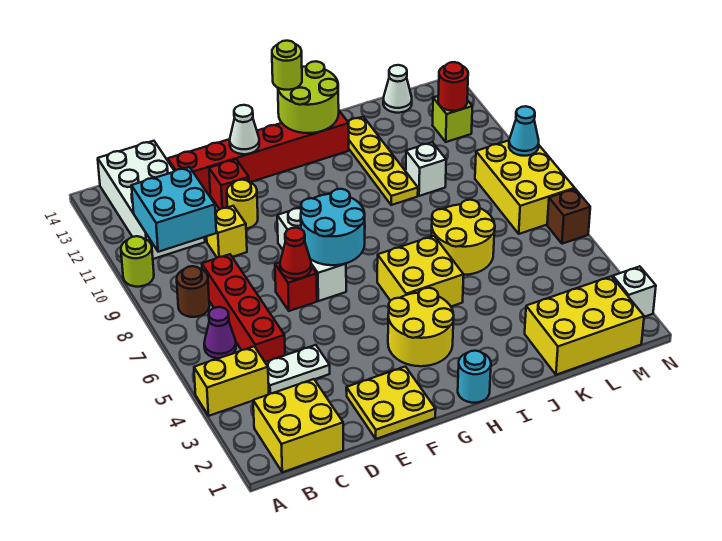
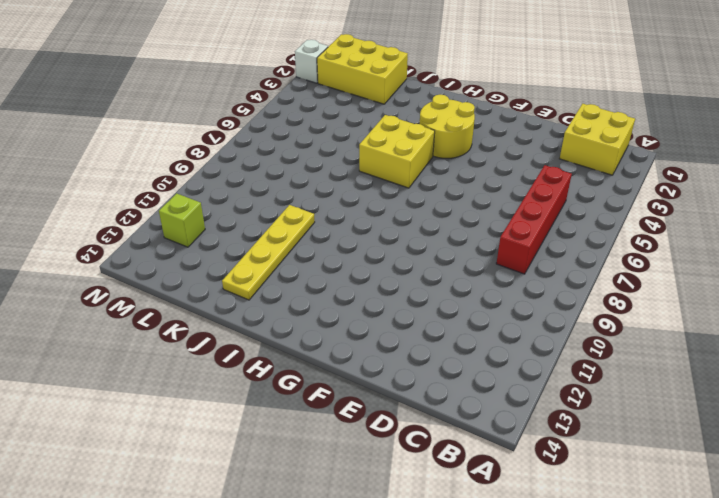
none -> yellow brick A4:B4 level 1
none -> lime round brick A10 level 1
none -> purple cone B6 level 1
none -> brown round brick B8 level 1

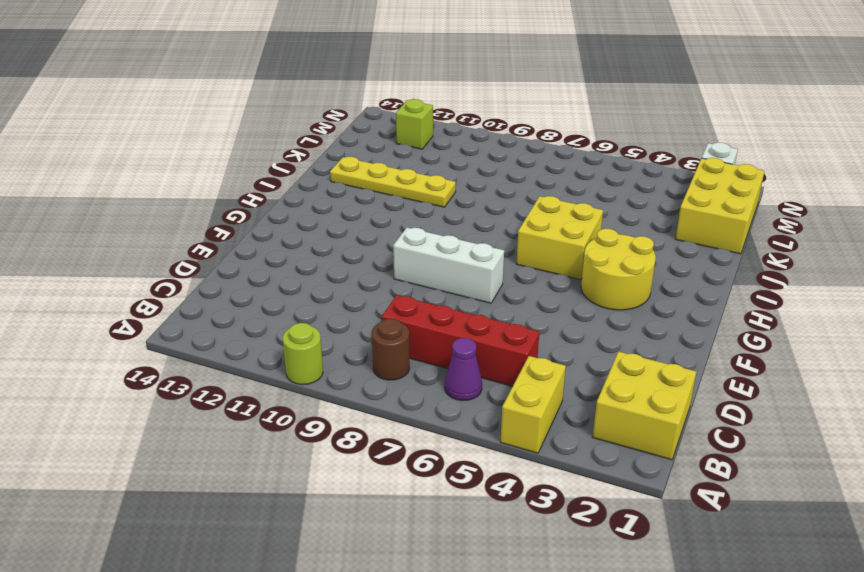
none -> white brick B11:C14 level 1
none -> white plate C4:D4 level 1
none -> yellow brick D10 level 1
none -> red brick D13:I13 level 1

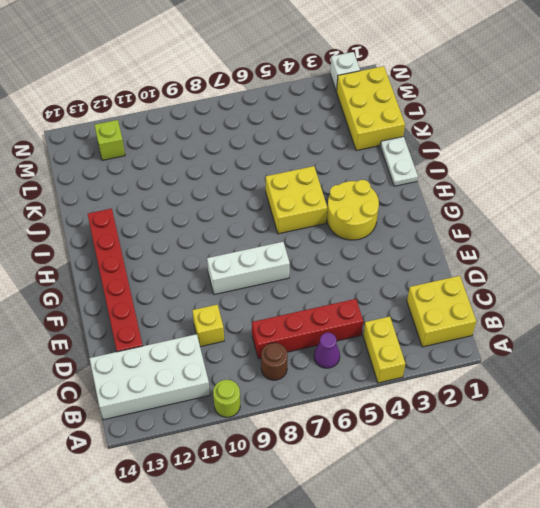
white plate I1:J1 level 1 -> white plate C4:D4 level 1
none -> yellow plate E1:F2 level 1
none -> red brick E7 level 1
none -> yellow round brick E11 level 1
none -> red brick E12 level 1

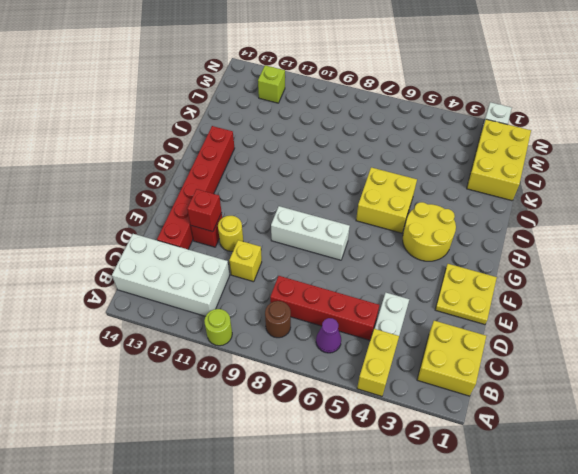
red brick E12 level 2 -> red brick E7 level 1
none -> cyan round brick H1 level 1
none -> yellow round brick J6:K7 level 1
none -> yellow plate J10:J13 level 1
none -> white brick K10 level 1

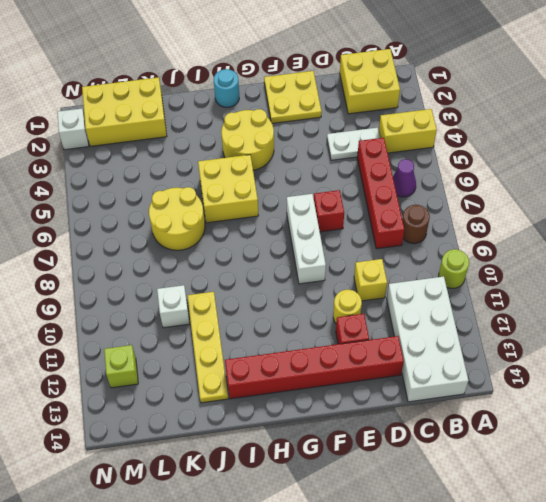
none -> white cone L14 level 1
none -> yellow brick M7:N9 level 1
none -> brown brick N6 level 1
none -> cyan brick B10:C11 level 2

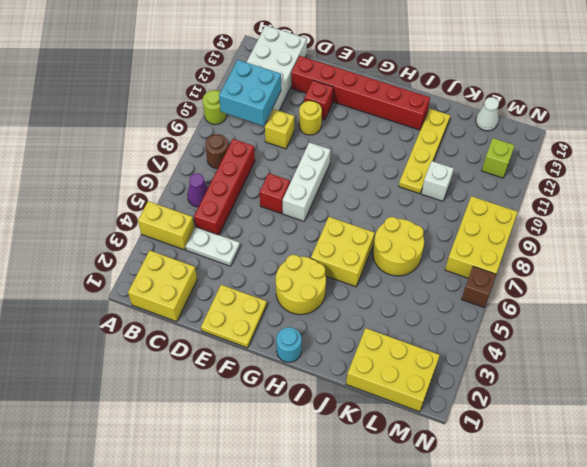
none -> white brick N2 level 1
none -> red cone E7 level 2
none -> cyan round brick F7:G8 level 2
none -> white cone F13 level 2

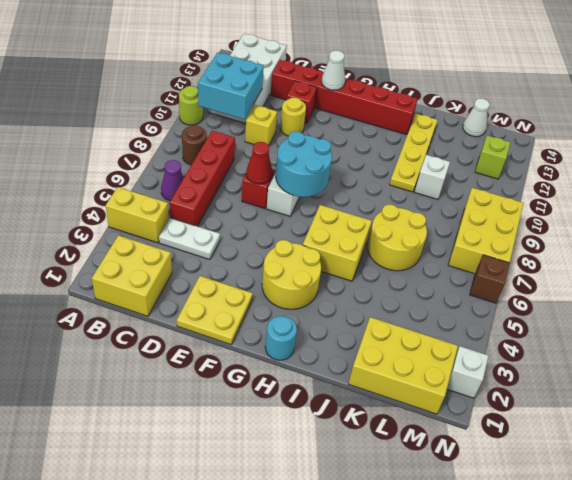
none -> lime round brick H13:I14 level 2
none -> red round brick M12 level 2
none -> cyan cone N9 level 2
none -> lime round brick H14 level 3

